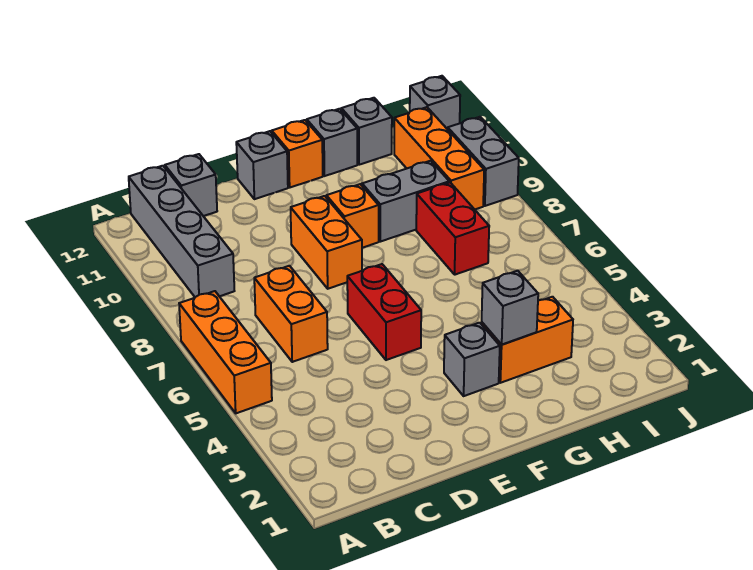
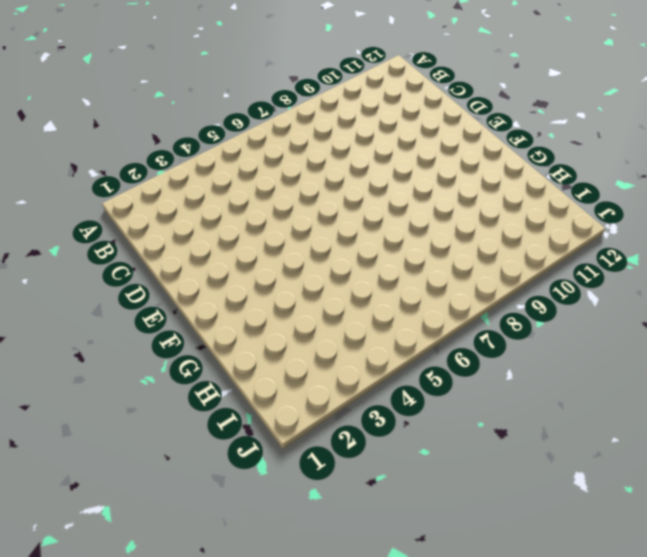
none -> orange brick A5:A7 level 1
none -> grey brick B9:B12 level 1
none -> orange brick C6:C7 level 1

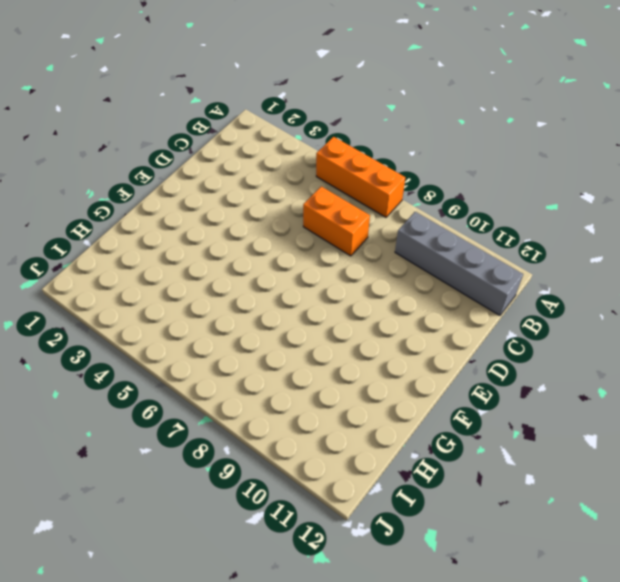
none -> grey brick C12 level 1
none -> red brick E5:E6 level 1
none -> orange brick E8:E9 level 1

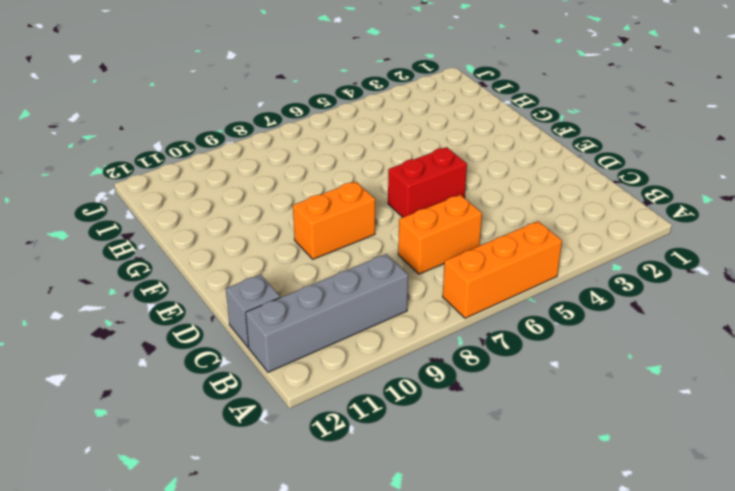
none -> grey brick E12 level 1
none -> grey brick F3 level 1
none -> orange brick F9 level 1

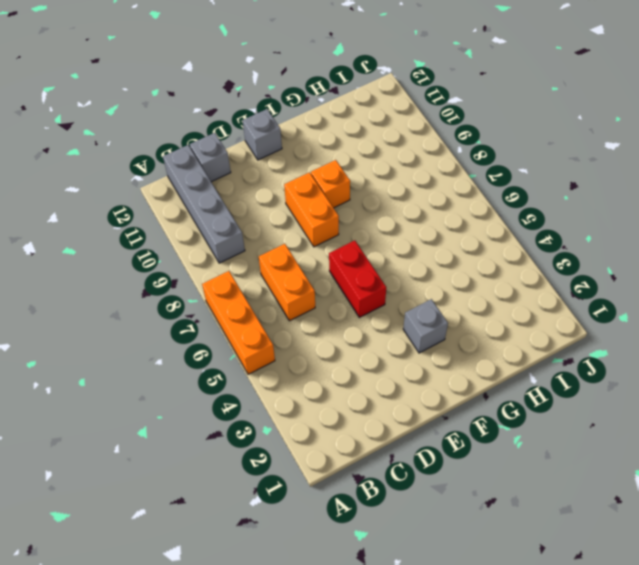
none -> orange brick F12 level 1
none -> orange brick G3:H3 level 1
none -> grey brick G9:H9 level 1

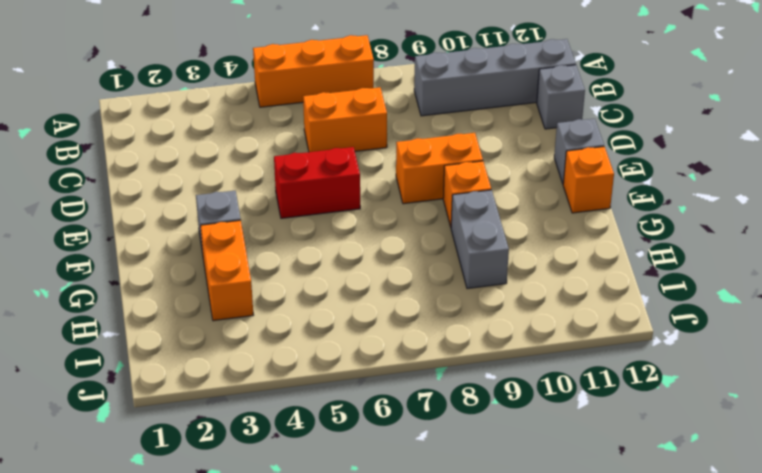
none -> grey brick G12 level 1
none -> red brick H7:H8 level 1
none -> grey brick H12 level 1

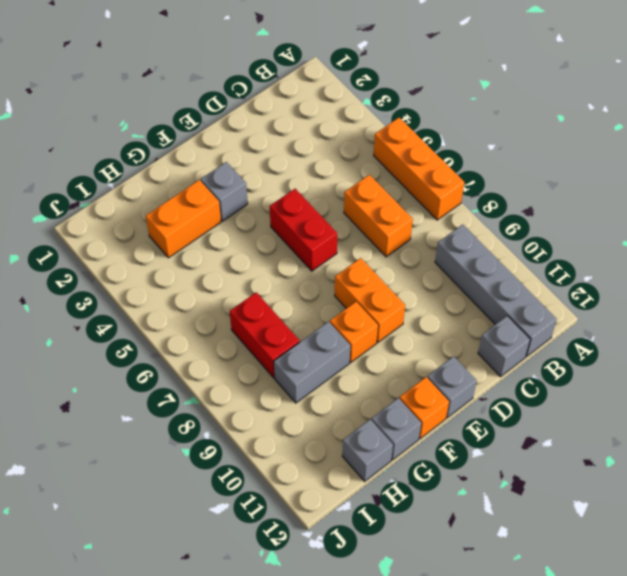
none -> orange brick I9:I11 level 1
none -> grey brick J9:J10 level 1
none -> grey brick J12 level 1

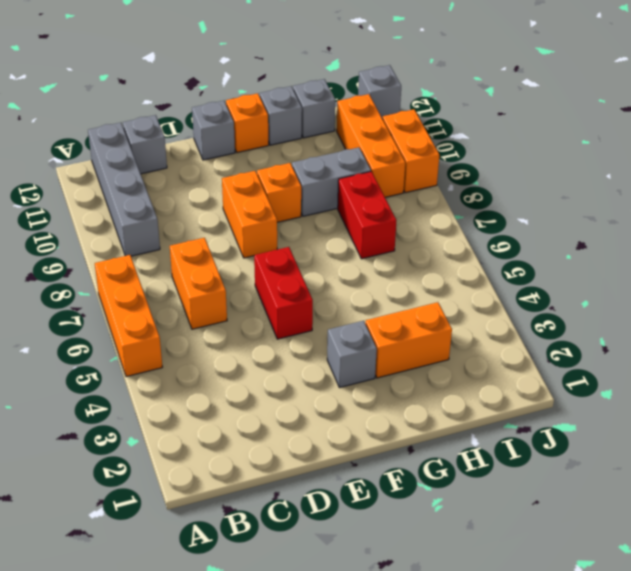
orange brick J9:J10 level 1 -> grey brick J9:J10 level 1
none -> grey brick G3 level 2

